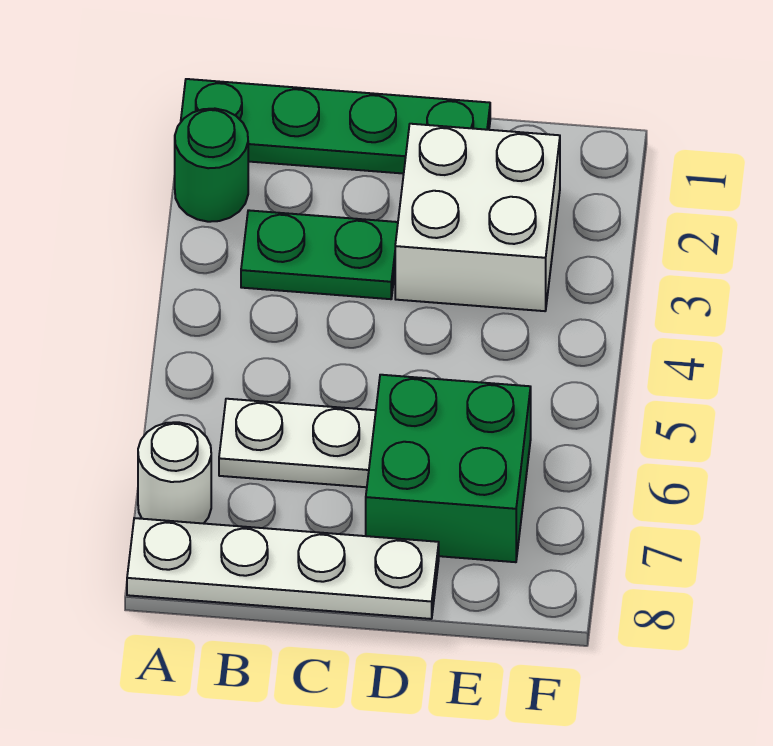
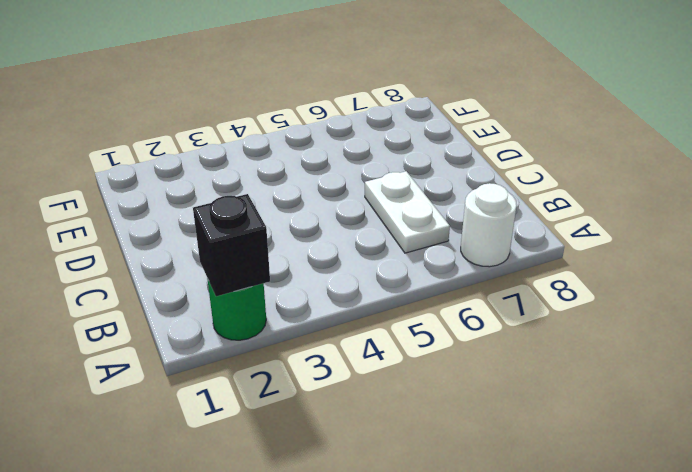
black brick A2 level 2 -> none
none -> green plate A1:D1 level 1
none -> white plate A8:D8 level 1

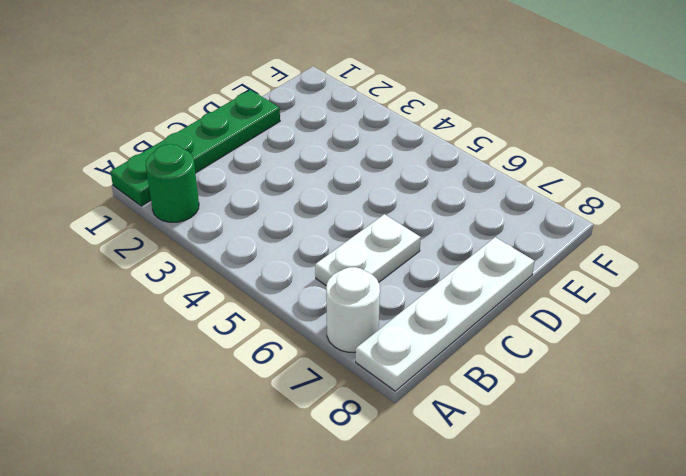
none -> green plate B3:C3 level 1
none -> white brick D2:E3 level 1

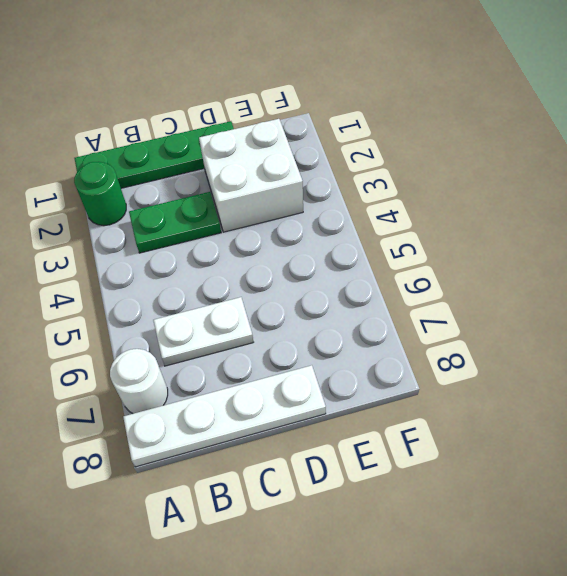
none -> green brick D6:E7 level 1

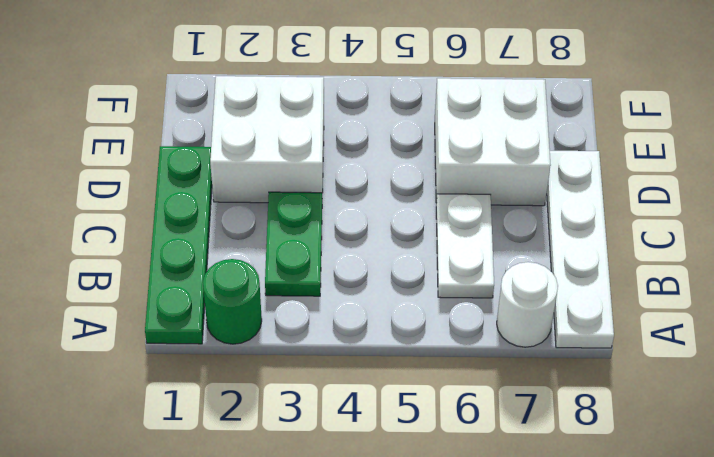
white brick D6:E7 level 1 -> green brick D6:E7 level 1

